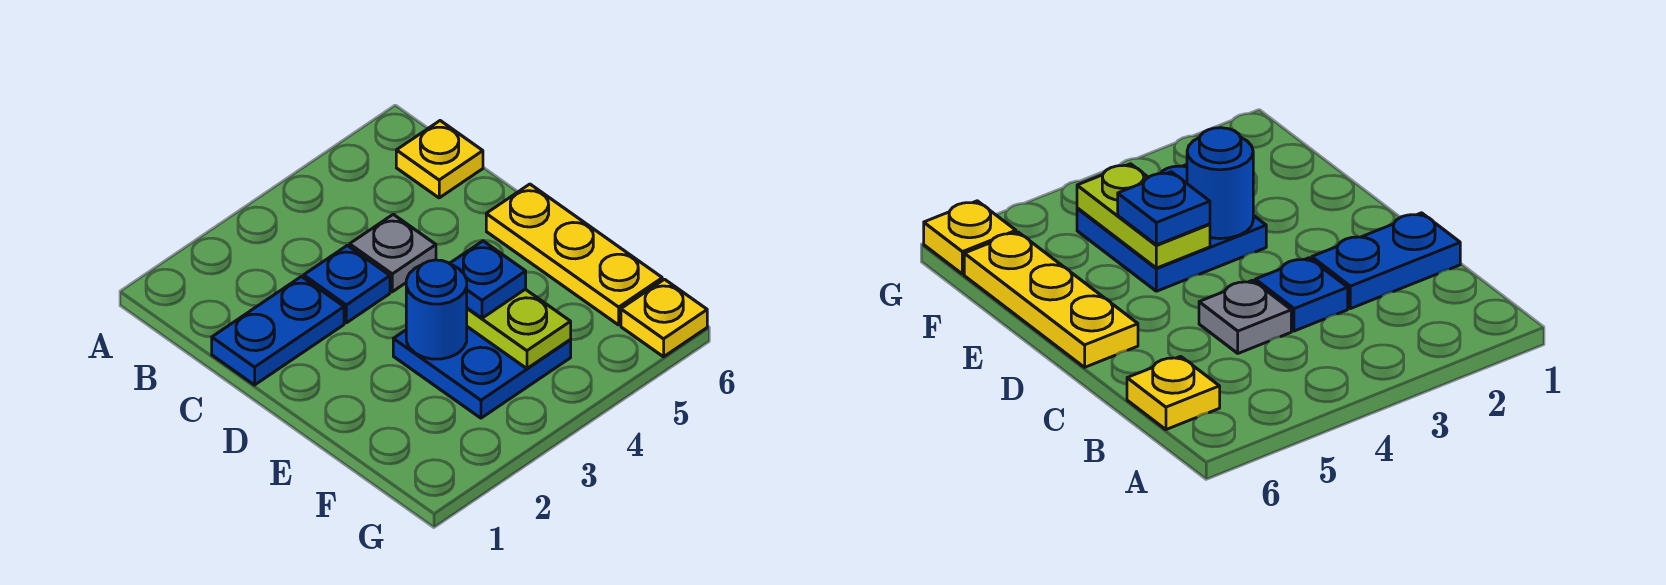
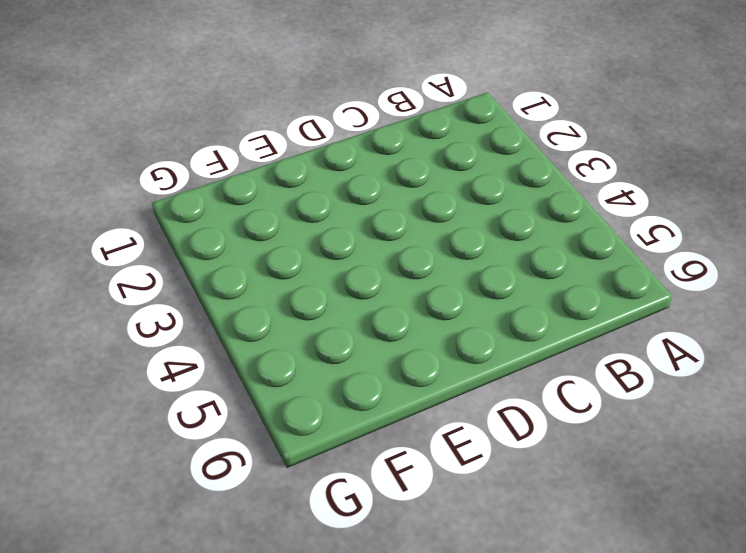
none -> yellow plate B6 level 1
none -> blue plate C1:C2 level 1

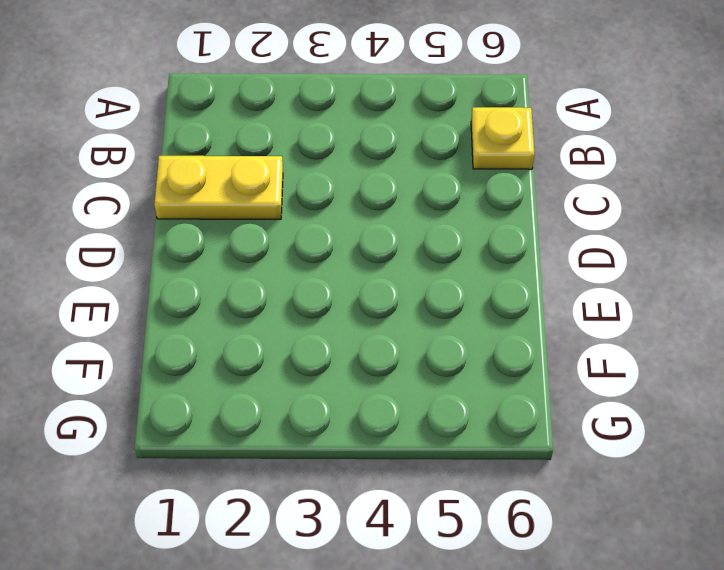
yellow plate C1:C2 level 1 -> blue plate C1:C2 level 1
none -> blue plate C3 level 1
none -> grey plate C4 level 1

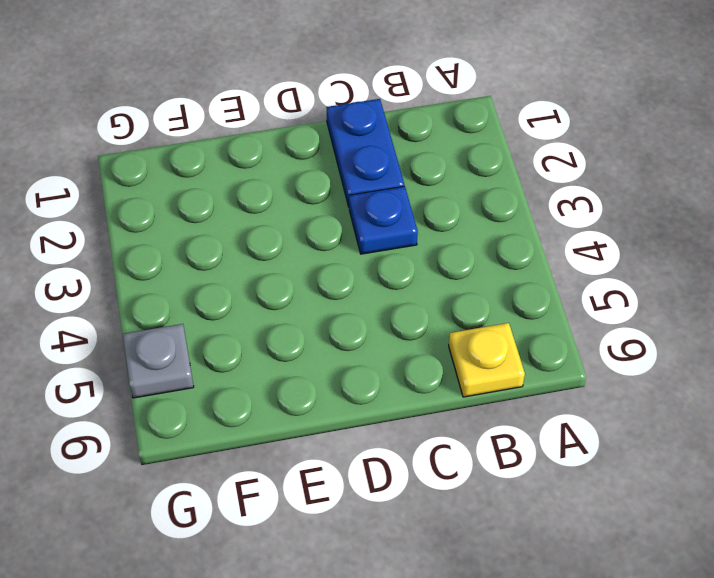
grey plate G5 level 1 -> grey plate C4 level 1
none -> yellow plate D6:F6 level 1
none -> blue plate E3:F4 level 1

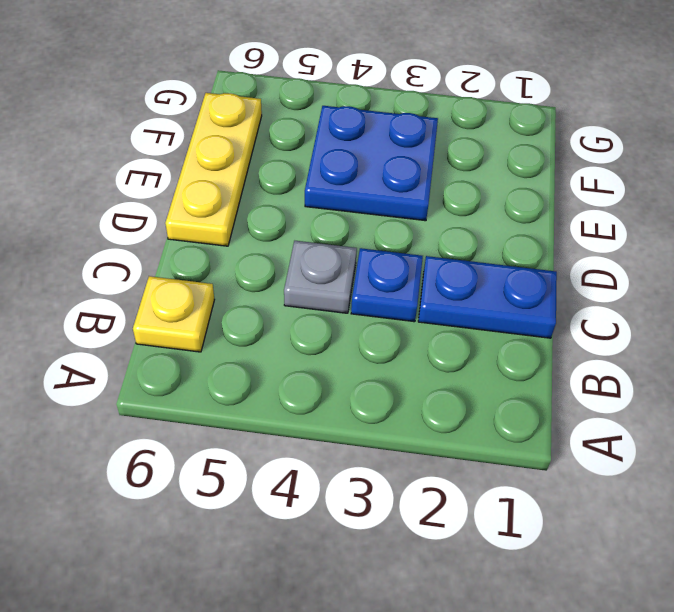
none -> yellow plate G6 level 1
none -> blue round brick E3 level 2

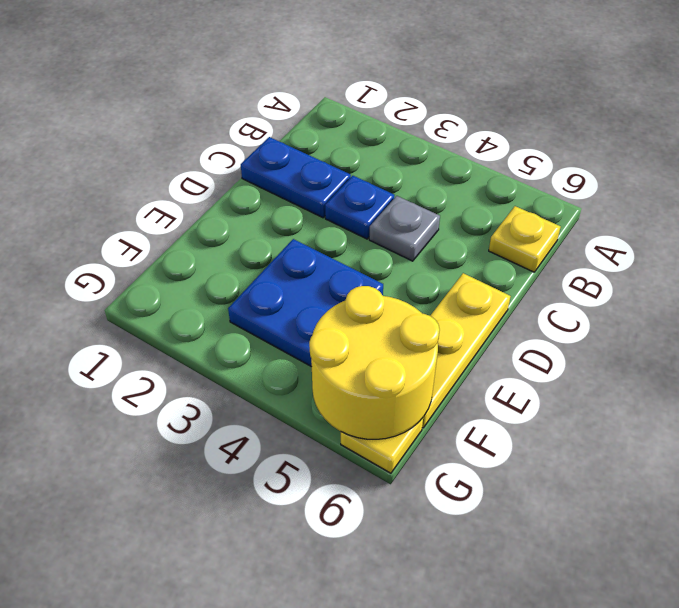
yellow round brick F5:G6 level 2 -> none
none -> blue round brick E3 level 2
none -> lime plate E4:F4 level 2

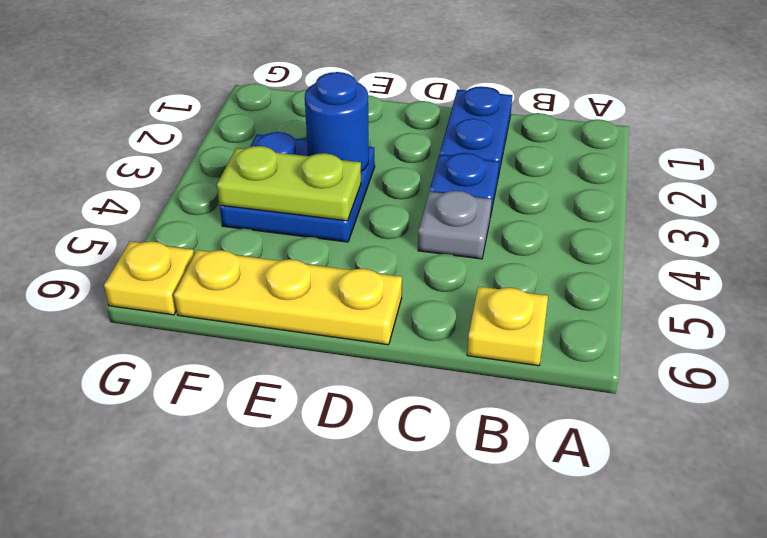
none -> blue plate E4 level 3

